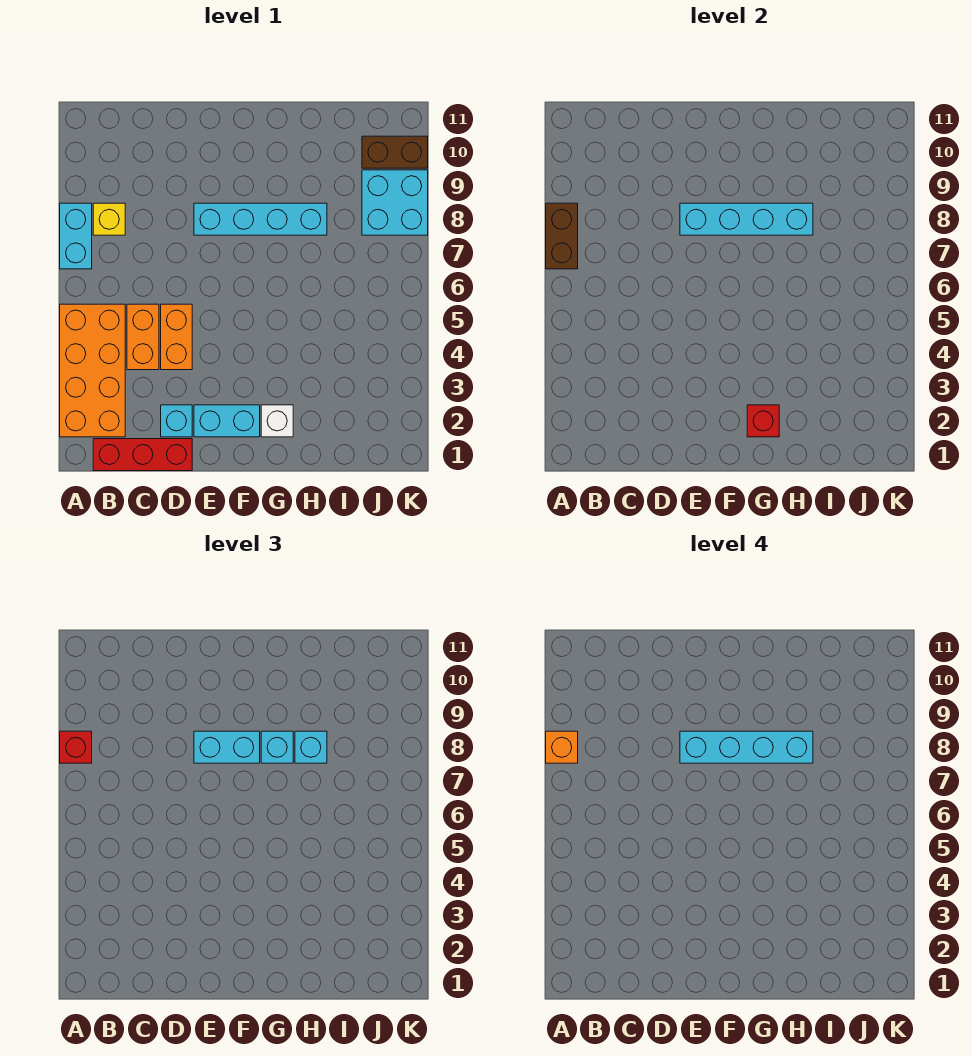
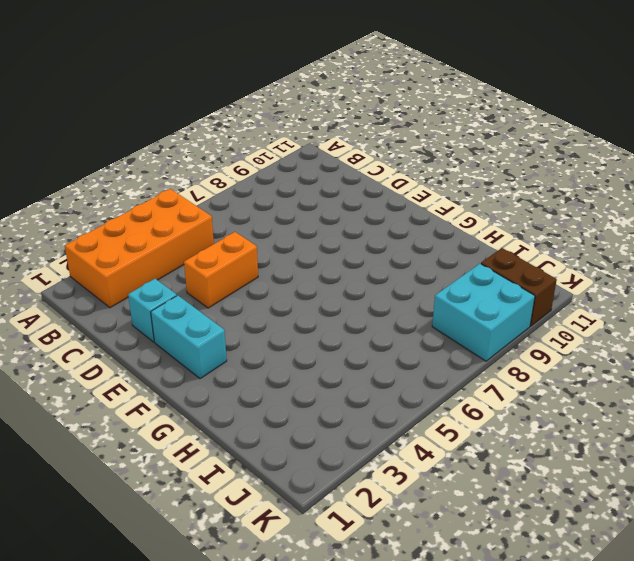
none -> cyan brick A7:A8 level 1
none -> red brick B1:D1 level 1
none -> yellow brick B8 level 1

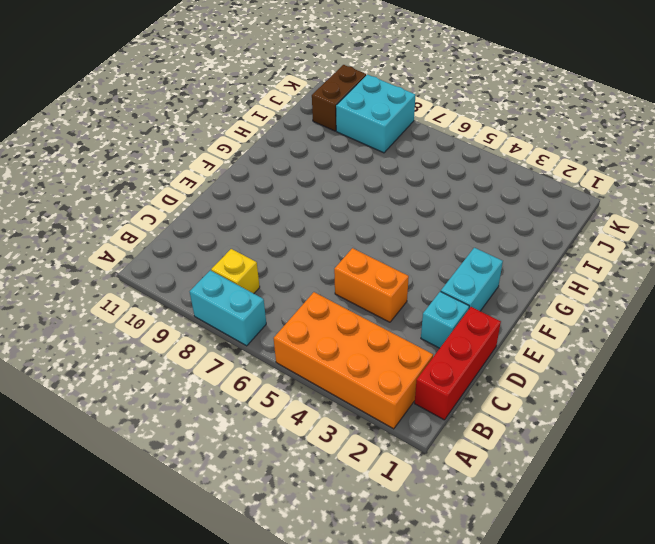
none -> orange brick C4:C5 level 1
none -> cyan brick E8:H8 level 1
none -> white brick G2 level 1

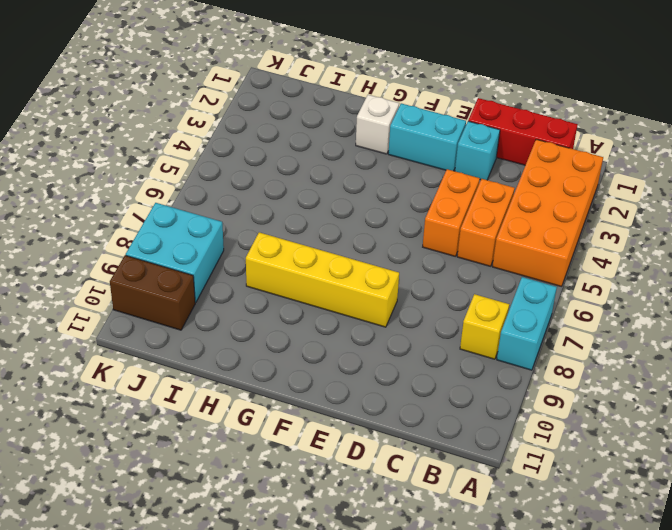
yellow brick E8:H8 level 1 -> cyan brick E8:H8 level 1
none -> brown brick A7:A8 level 2
none -> cyan brick E8:H8 level 2
none -> red brick G2 level 2

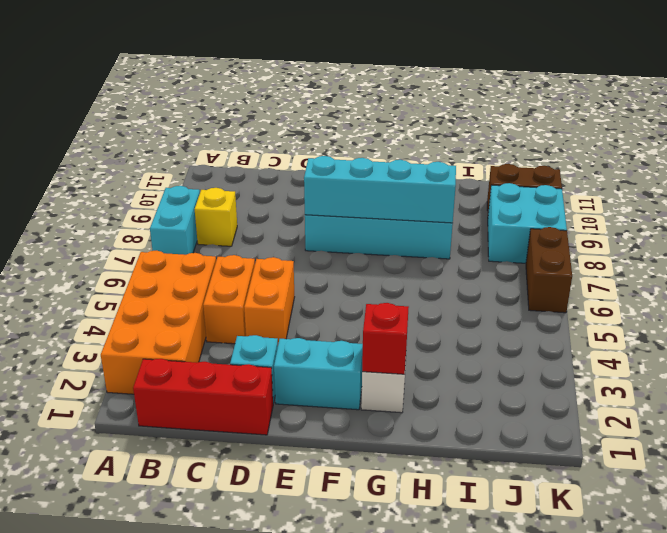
brown brick K6:K7 level 1 -> brown brick A7:A8 level 2
none -> red brick A8 level 3
none -> cyan brick E8:F8 level 3
none -> cyan brick G8 level 3

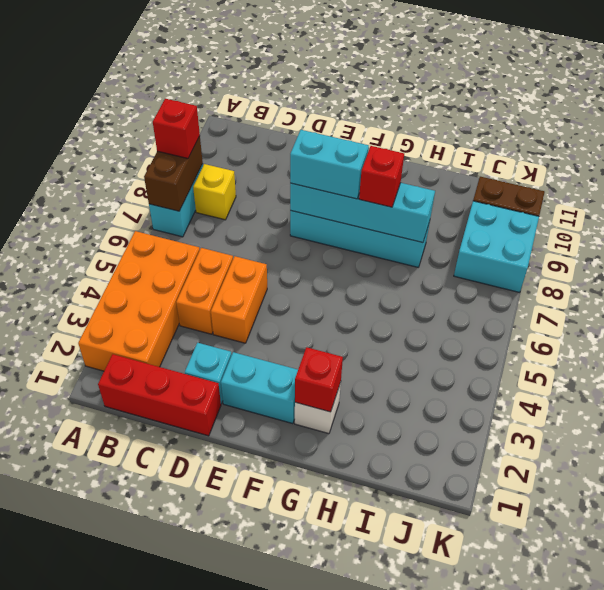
red brick G8 level 3 -> cyan brick G8 level 3
none -> cyan brick H8 level 3
none -> orange brick A8 level 4
none -> cyan brick E8:H8 level 4

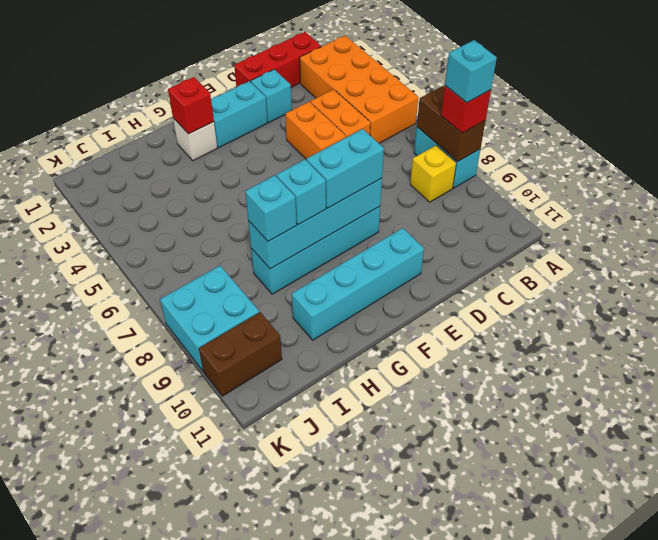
cyan brick A8 level 4 -> orange brick A8 level 4
cyan brick E10:H10 level 1 -> cyan brick E8:H8 level 4

